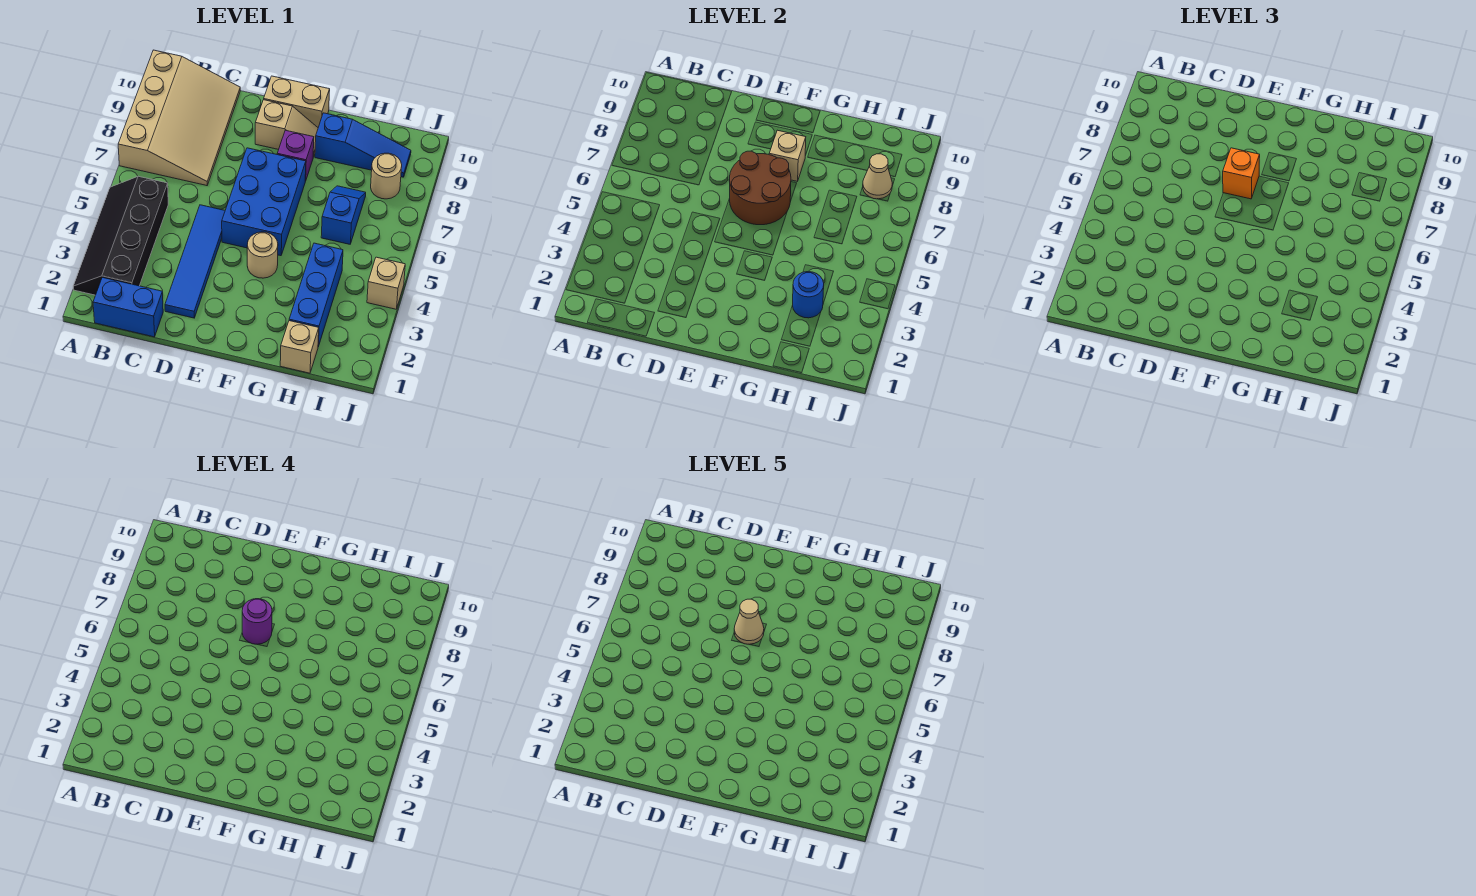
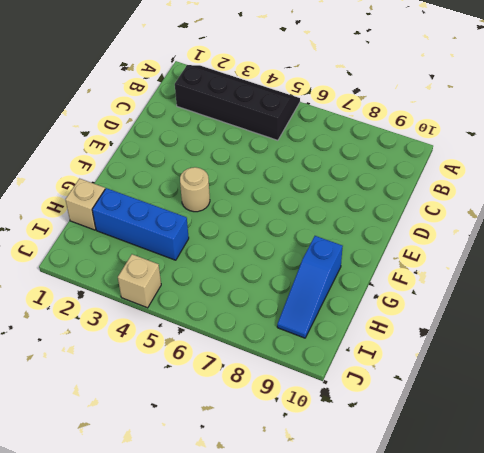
none -> tan slope A7:C10 level 1 top A
none -> blue brick B1:C1 level 1
none -> blue tile D2:D5 level 1

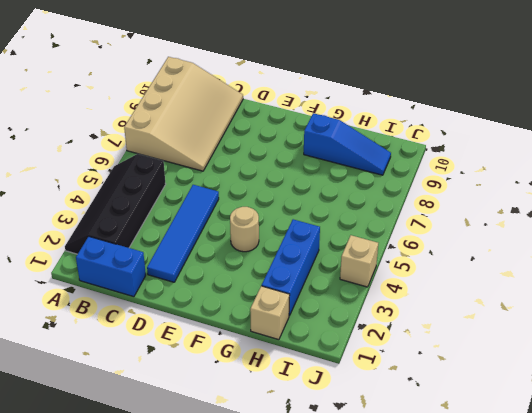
none -> blue brick E5:F7 level 1
none -> tan slope E9:F9 level 1 top E
none -> tan brick E10:F10 level 1

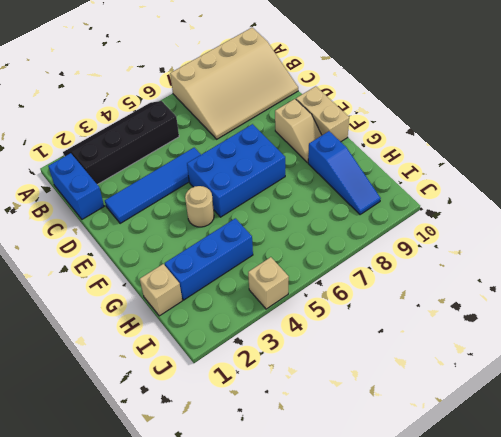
none -> purple brick F8 level 1
none -> blue slope H6:H7 level 1 top 6
none -> tan round brick I8 level 1

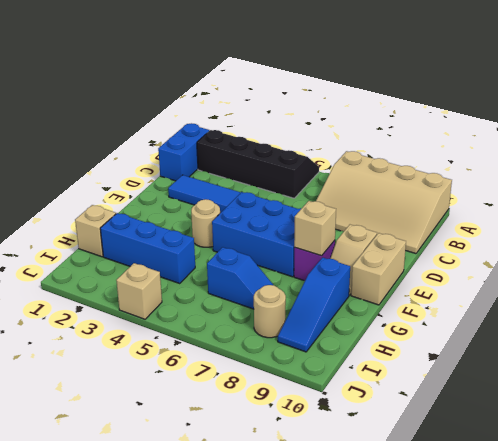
none -> brown round brick E6:F7 level 2
none -> blue round brick H3 level 2
none -> tan cone I8 level 2

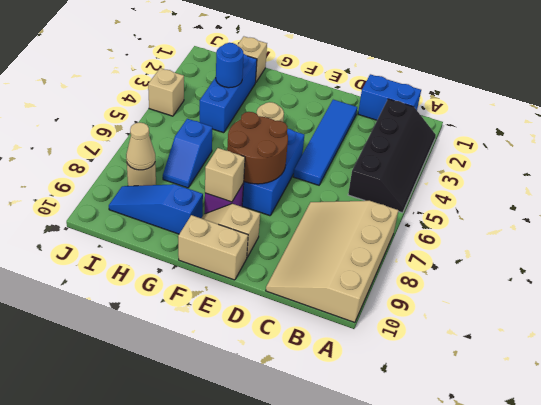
none -> orange brick E7 level 3
none -> purple round brick E7 level 4
none -> tan cone E7 level 5

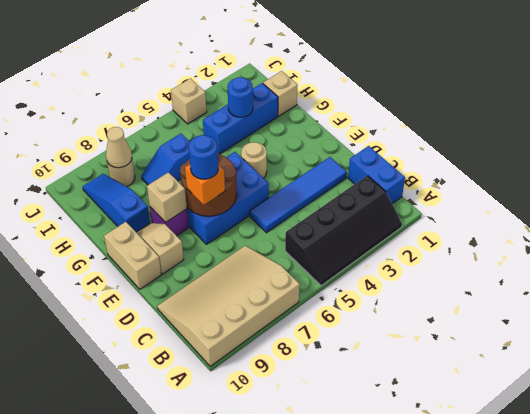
blue round brick E7 level 4 -> purple round brick E7 level 4
none -> tan cone E7 level 5

